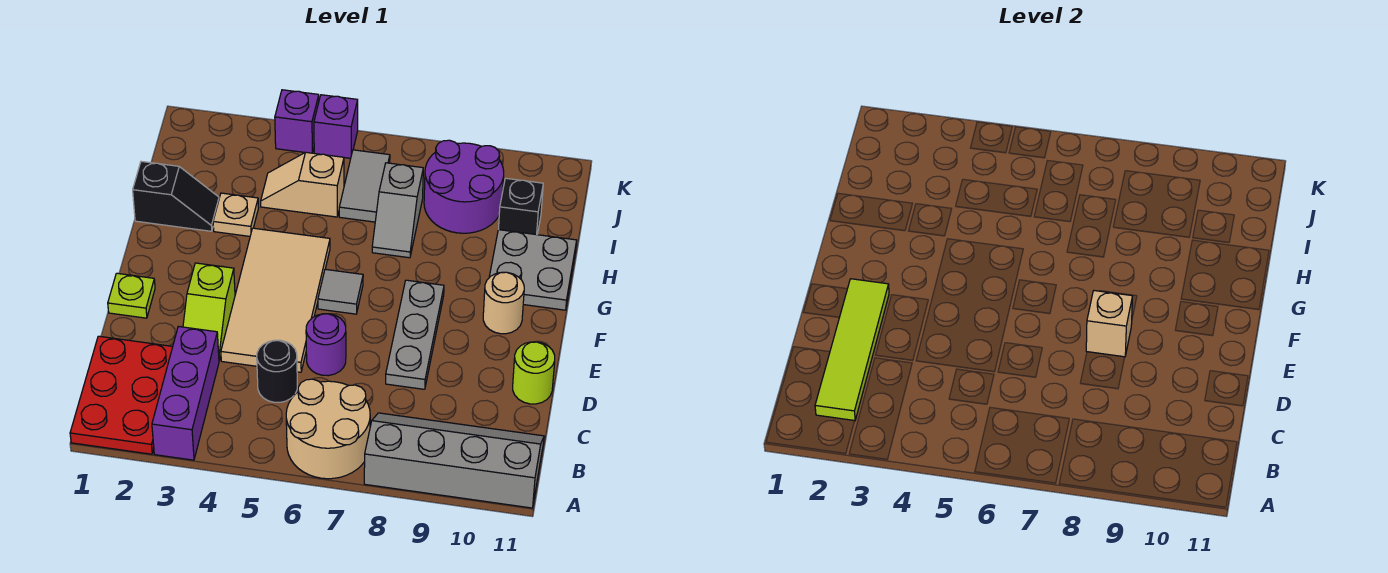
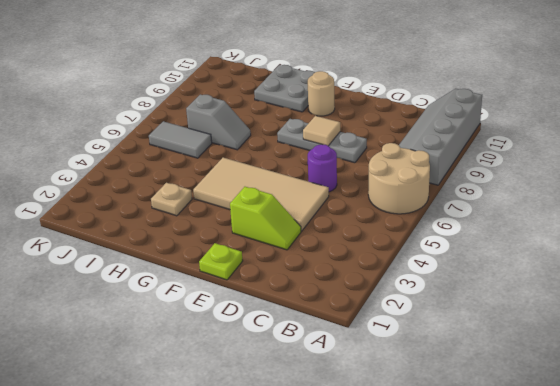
tan tile E8 level 2 -> tan brick E8 level 2
none -> red plate A1:C2 level 1
none -> purple brick A3:C3 level 1
none -> black round brick C5 level 1

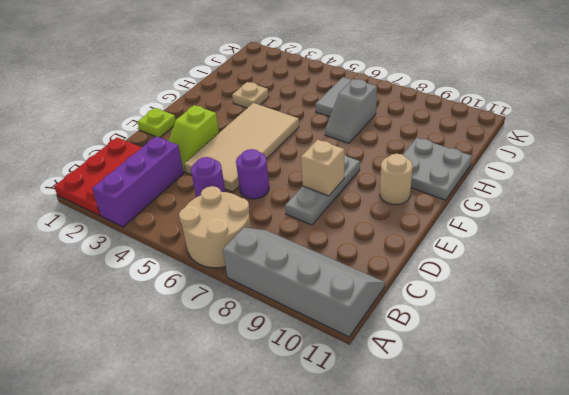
purple round brick C5 level 1 -> black round brick C5 level 1
none -> lime round brick D11 level 1
none -> grey tile F6 level 1
none -> black slope H1:H2 level 1 top 1

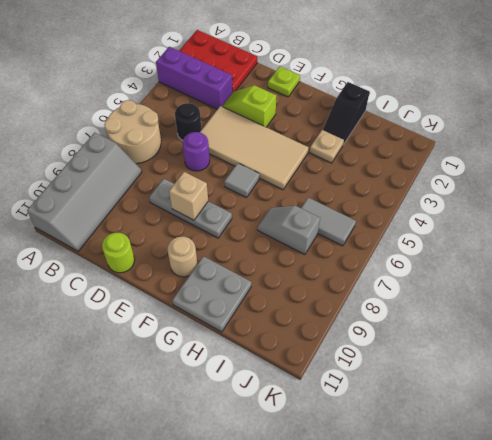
none -> tan slope I4:I5 level 1 top 5
none -> purple round brick I8:J9 level 1
none -> black brick I10 level 1

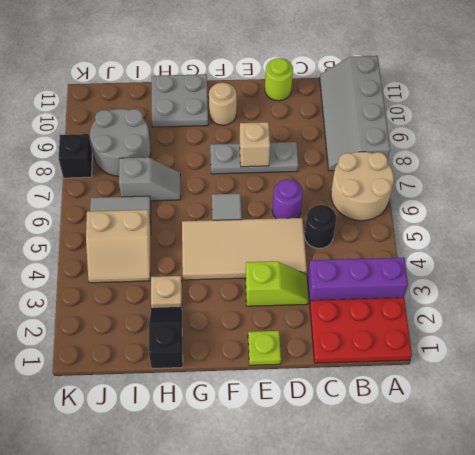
tan slope I4:J5 level 1 top 5 -> tan slope I4:I5 level 1 top 5
grey round brick I8:J9 level 1 -> purple round brick I8:J9 level 1
black brick K8 level 1 -> black brick I10 level 1
none -> purple brick K4 level 1
none -> purple brick K5 level 1
none -> lime tile B2:E2 level 2

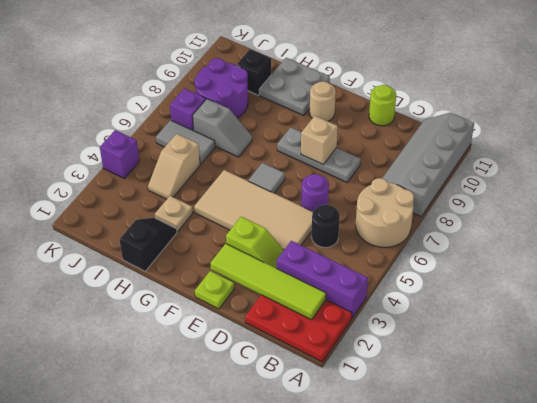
purple brick J7 level 1 -> purple brick K5 level 1

